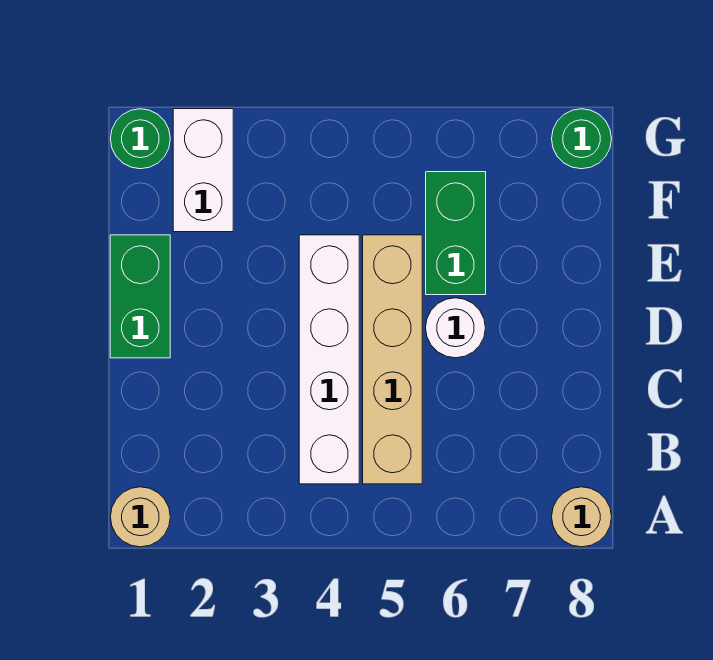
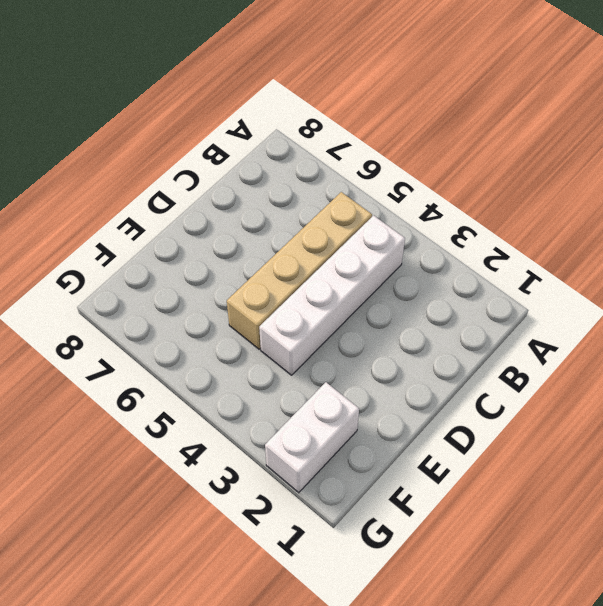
none -> tan round brick A1 level 1
none -> tan round brick A8 level 1

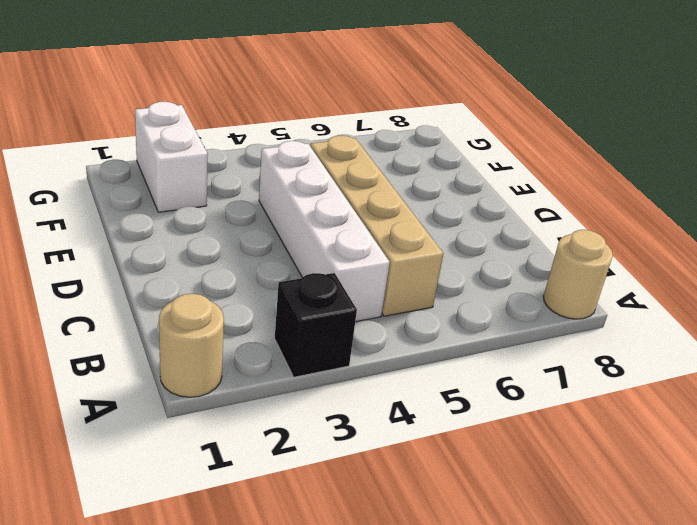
black brick A3 level 1 -> none
none -> green brick D1:E1 level 1
none -> white round brick D6 level 1

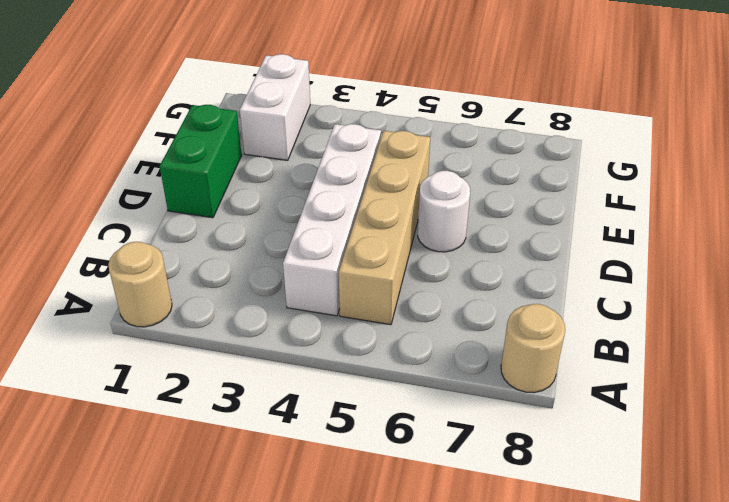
none -> green brick E6:F6 level 1
none -> green round brick G1 level 1

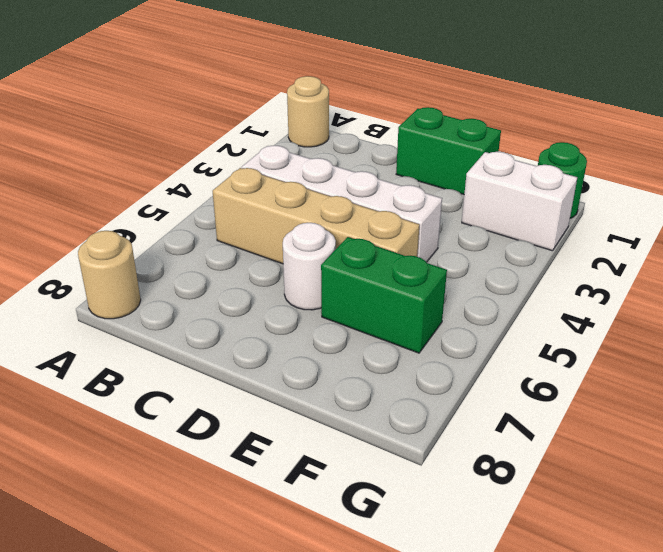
none -> green round brick G8 level 1

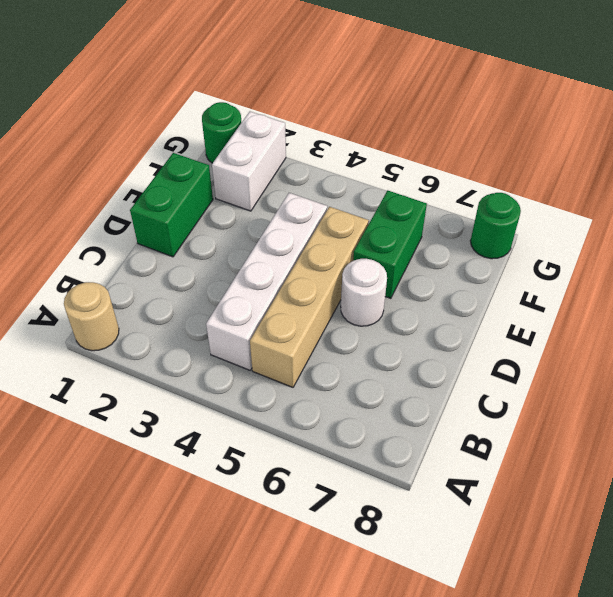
none -> tan round brick A8 level 1

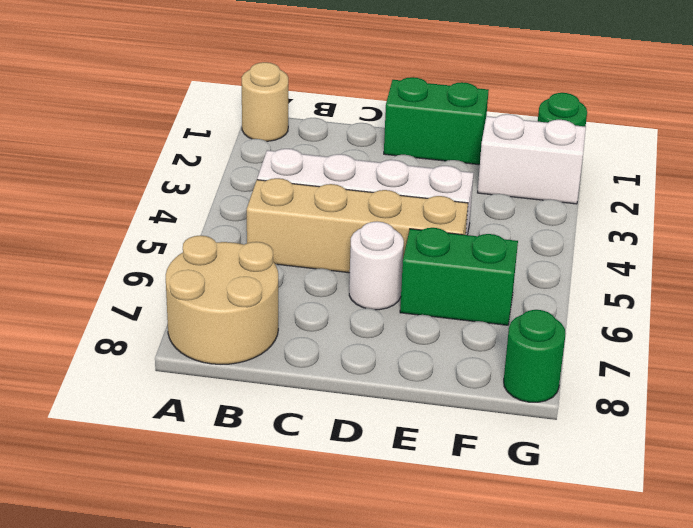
tan round brick A7:B8 level 1 -> tan round brick A8 level 1

